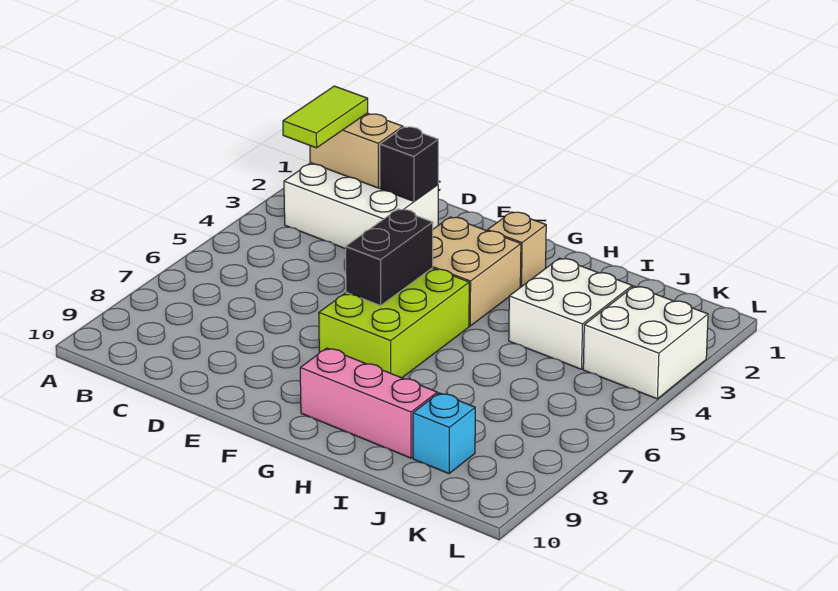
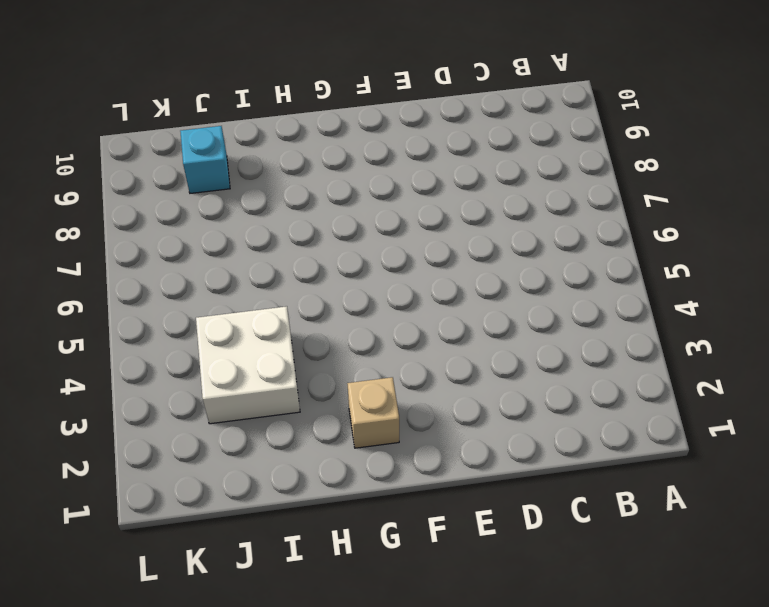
none -> white brick B2:D3 level 1
none -> tan brick F3:G4 level 1
none -> lime brick F5:G7 level 1

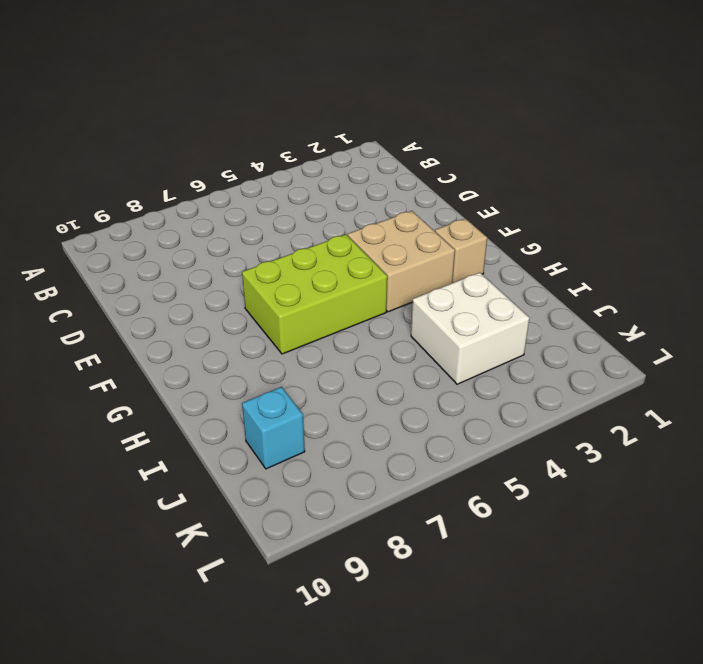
none -> white brick B2:D3 level 1
none -> pink brick G9:I9 level 1
none -> white brick K3:L4 level 1

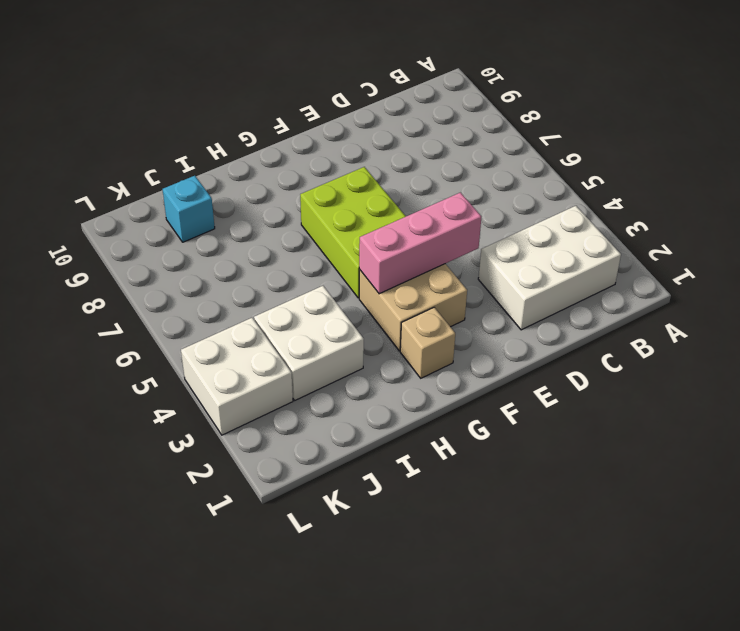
pink brick E4:G4 level 2 -> pink brick G9:I9 level 1
none -> tan brick B2:C2 level 2
none -> black brick D2 level 2
none -> black brick F5:F6 level 2

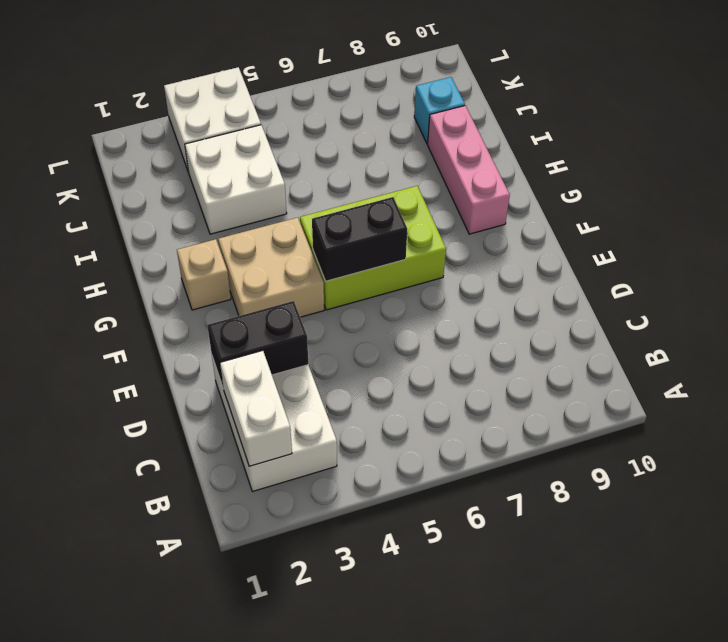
white brick B2:C2 level 2 -> tan brick B2:C2 level 2
black brick D2:D3 level 2 -> black brick D2 level 2
none -> lime tile B2:B3 level 3

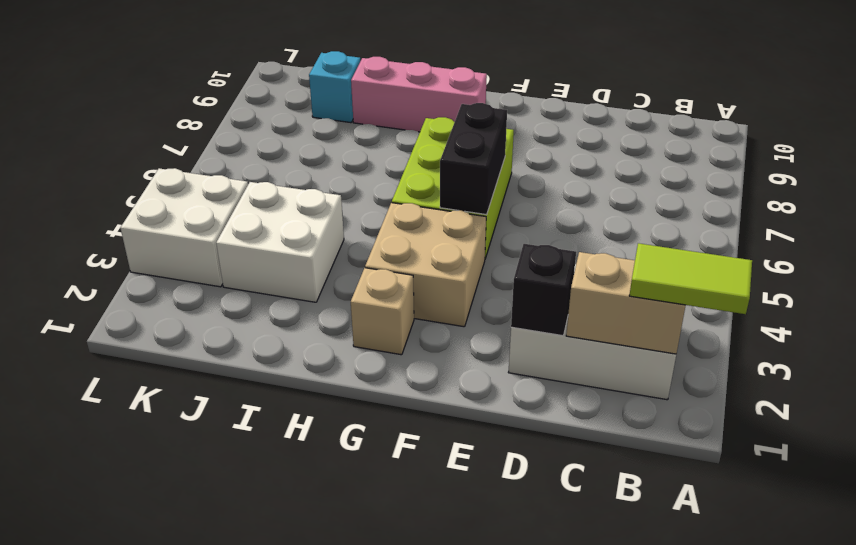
lime tile A2:B2 level 3 -> lime tile B2:B3 level 3

